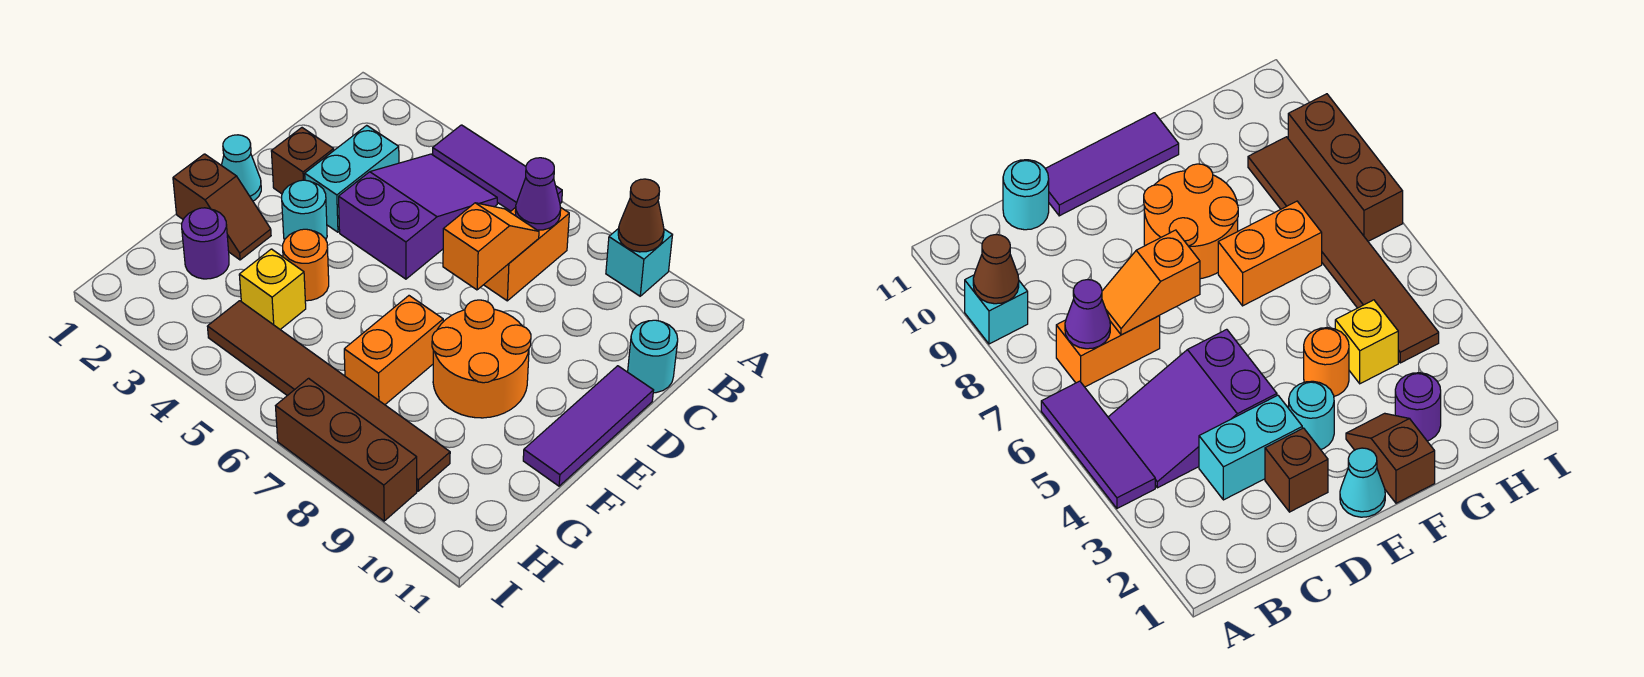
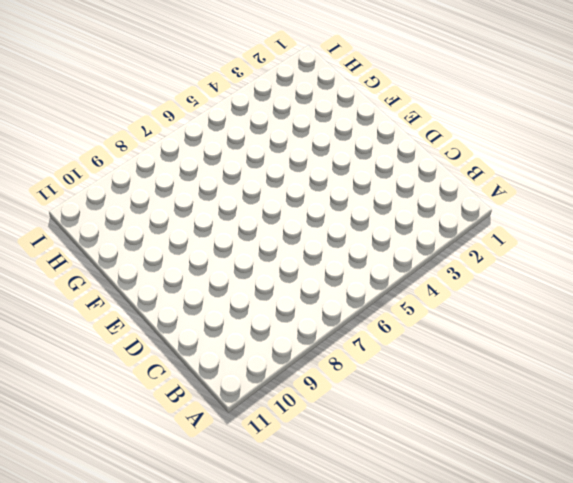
none -> purple tile A4:A6 level 1
none -> cyan brick A9 level 1
none -> purple slope B4:D5 level 1 top D

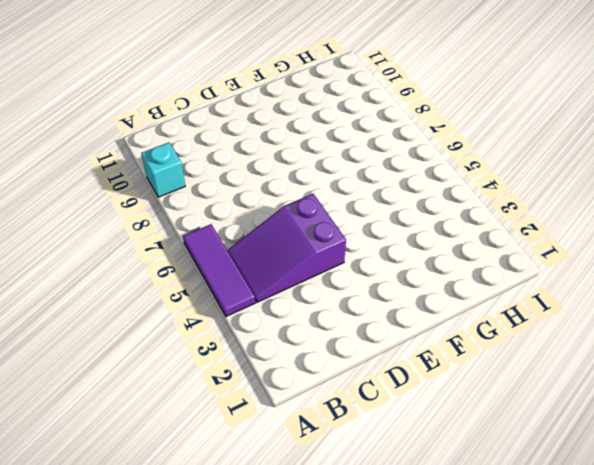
none -> orange brick B7:C7 level 1
none -> cyan brick C3:D3 level 1
none -> cyan round brick C11 level 1

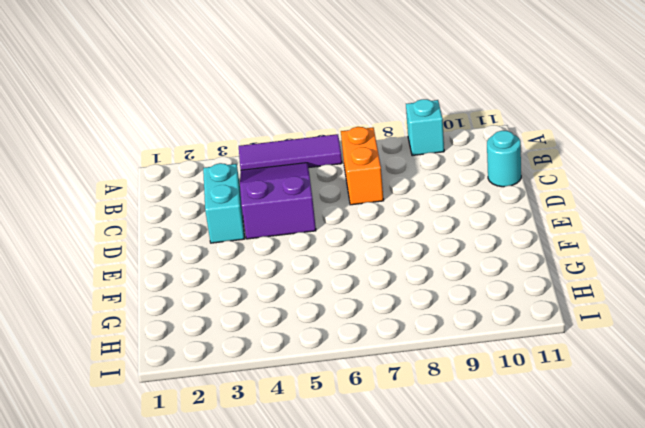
none -> brown brick D2 level 1
none -> purple tile D11:F11 level 1
none -> cyan cone E1 level 1

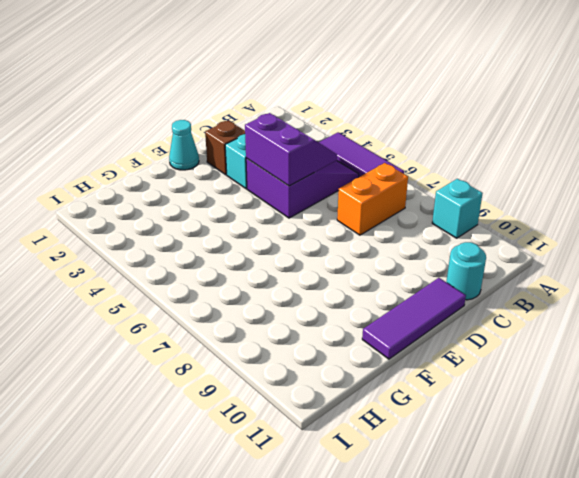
purple slope C4:D5 level 2 top D -> none
none -> cyan round brick E3 level 1
none -> orange round brick E8:F9 level 1
none -> brown slope F1:F2 level 1 top 1

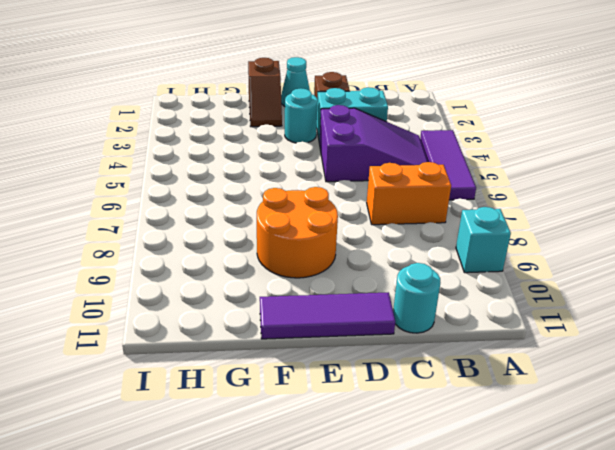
none -> orange round brick F4 level 1
none -> orange brick F7:G7 level 1
none -> purple round brick G2 level 1

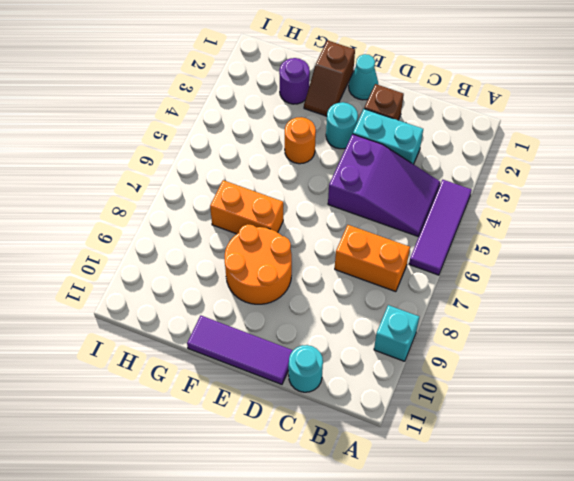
none -> yellow brick G4 level 1
none -> brown tile H4:H9 level 1
none -> brown brick I7:I9 level 1

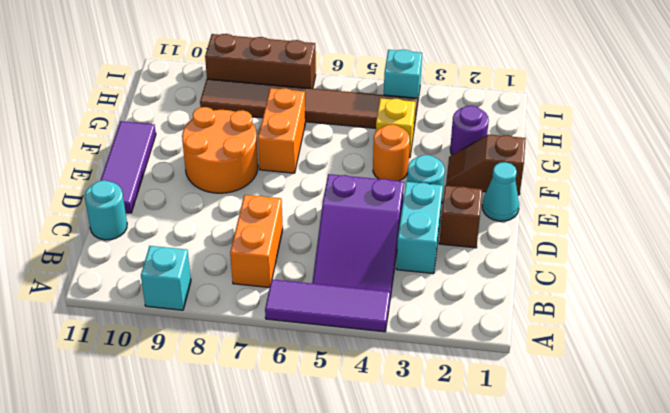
cyan brick I4 level 1 -> none
none -> brown cone A9 level 2
none -> purple cone B7 level 2
none -> orange slope C7:D7 level 2 top D

